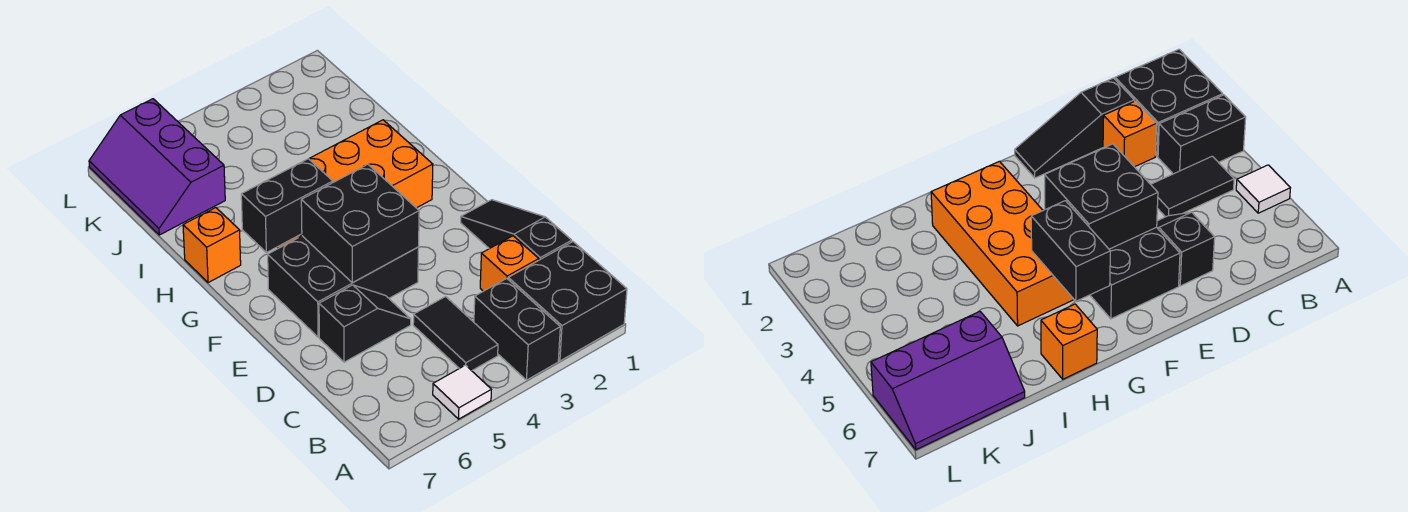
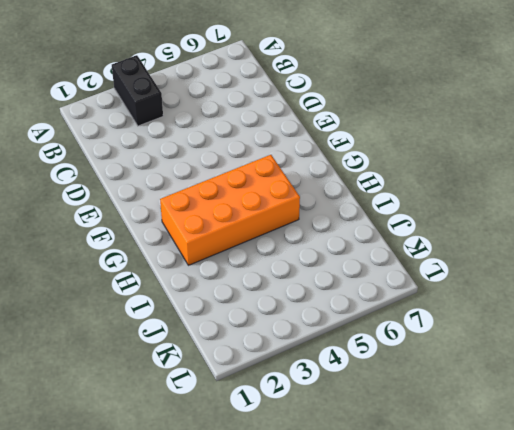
none -> black brick A1:B2 level 1
none -> white tile A5 level 1
none -> black tile B4:C4 level 1

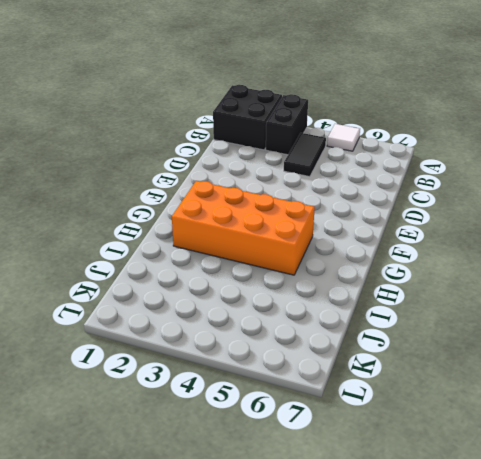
none -> black slope C1:E1 level 1 top C
none -> orange brick C2 level 1
none -> black slope D5:D6 level 1 top 6

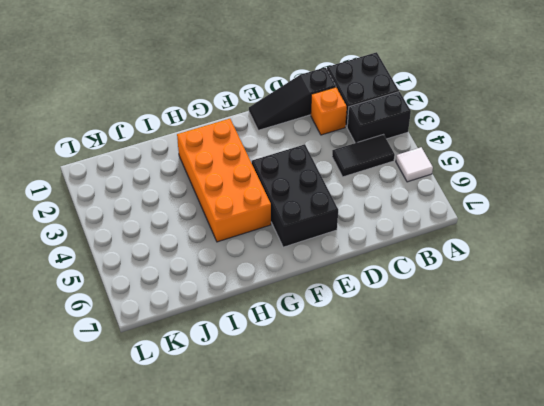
none -> black slope D5:D6 level 1 top 6
none -> orange brick H7 level 1
none -> purple slope J6:L7 level 1 top 6

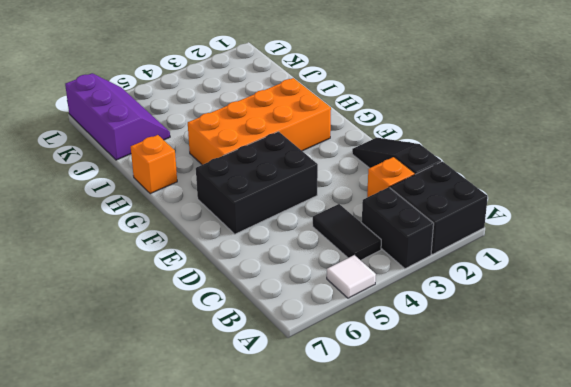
purple slope J6:L7 level 1 top 7 -> purple slope J6:L7 level 1 top 6
none -> black slope D5:D6 level 1 top 6
none -> black brick E4:F5 level 2
none -> black brick G5:G6 level 2

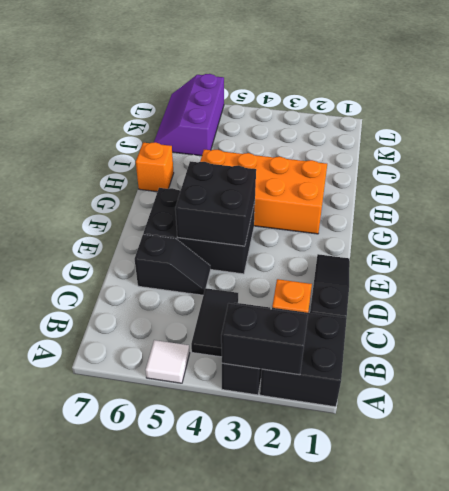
black brick A2:A3 level 2 -> black brick G5:G6 level 2

